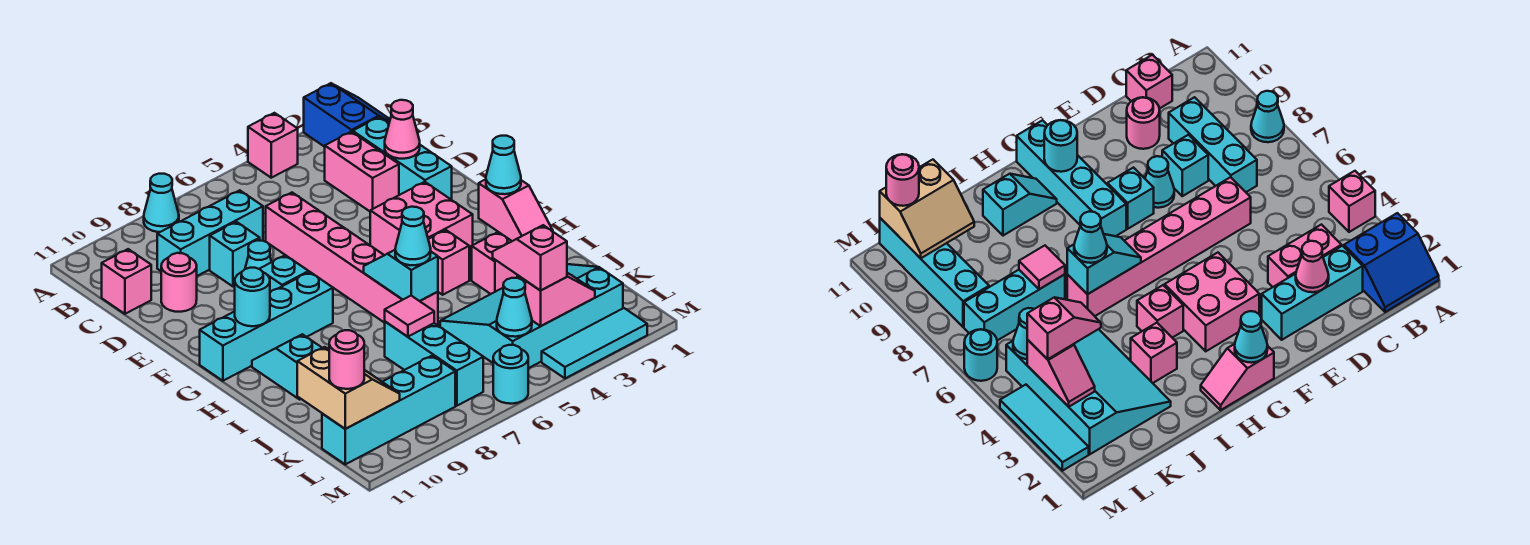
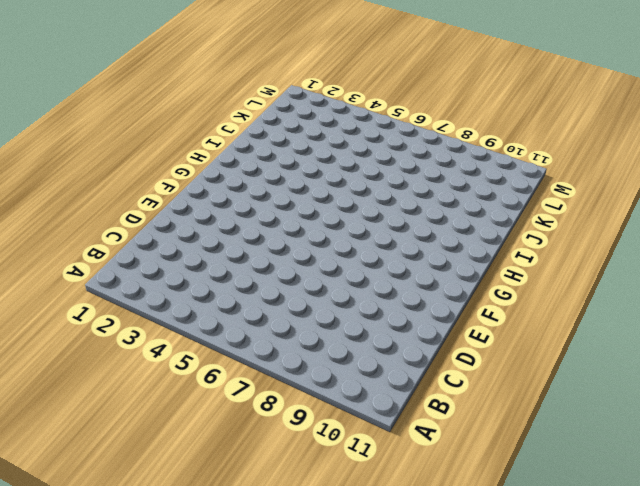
none -> blue slope A1:B2 level 1 top 2
none -> pink brick A4 level 1
none -> cyan cone A8 level 1
none -> cyan brick C2:E2 level 1

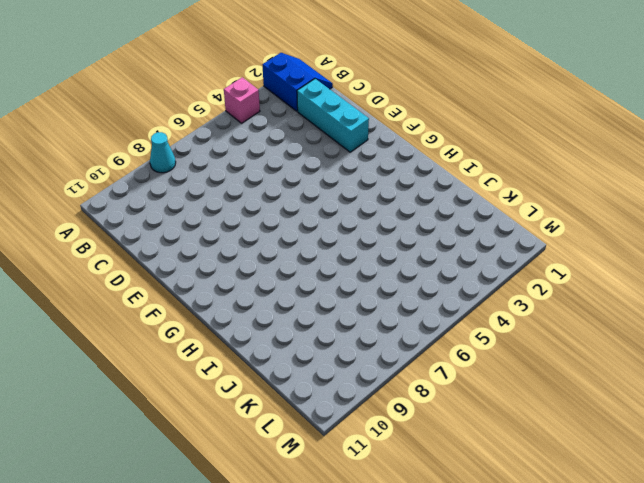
none -> pink brick C3:D3 level 1
none -> cyan brick C7:C9 level 1
none -> pink brick C11 level 1
none -> pink brick D6:I6 level 1

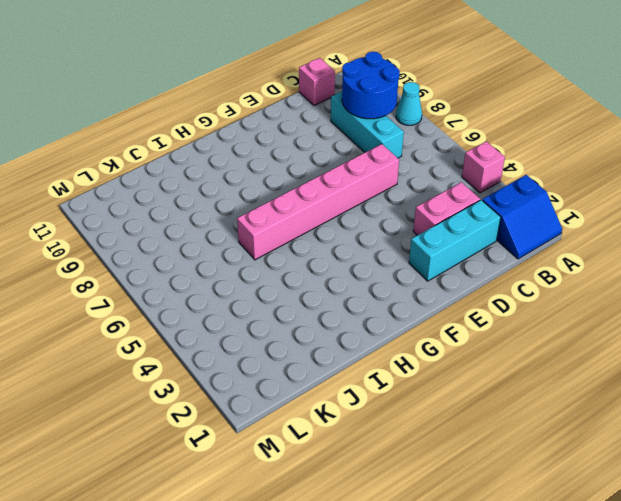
blue round brick B8:C9 level 2 -> none
none -> cyan brick D8 level 1
none -> pink round brick D10 level 1
none -> cyan cone E8 level 1
none -> pink brick F3:G4 level 1

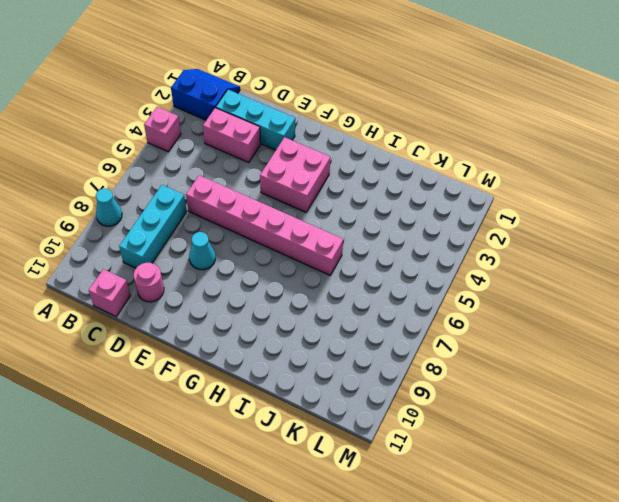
none -> cyan brick D8 level 1
none -> cyan brick F8 level 1
none -> pink slope G1:H1 level 1 top G
none -> cyan brick G8:G11 level 1

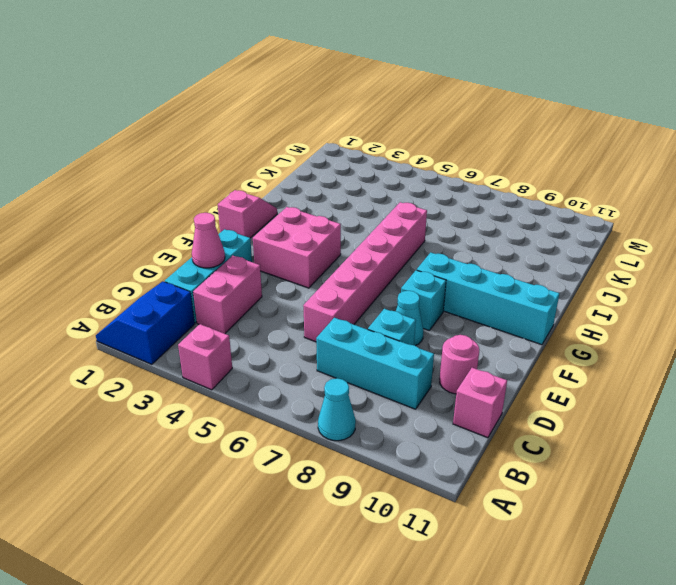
none -> pink brick H4 level 1
none -> cyan slope H10:I10 level 1 top I
none -> pink brick I3 level 1
none -> cyan slope J2:L5 level 1 top L

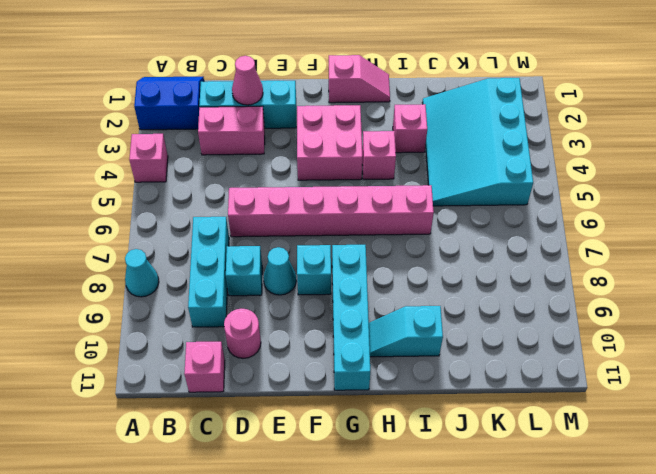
none -> cyan brick J7:L7 level 1
none -> cyan brick L8:L11 level 1
none -> cyan tile M2:M4 level 1
none -> cyan round brick M6 level 1

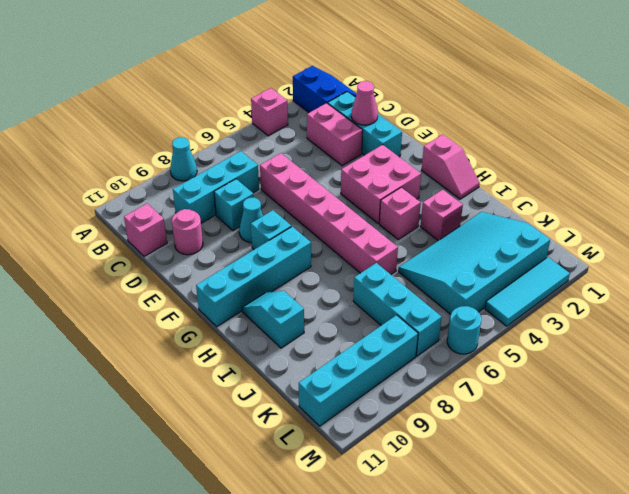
none -> cyan cone G1 level 2
none -> cyan round brick G10 level 2
none -> cyan slope H6:I6 level 2 top I
none -> pink tile J7 level 2

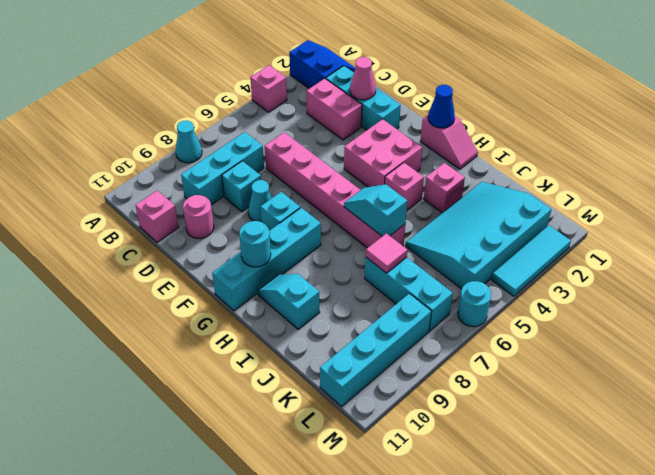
blue cone G1 level 2 -> cyan cone G1 level 2
none -> tan slope K10:L11 level 2 top 11
none -> pink slope L3:L4 level 2 top 4
none -> cyan cone L5 level 2
none -> cyan cone I6 level 3

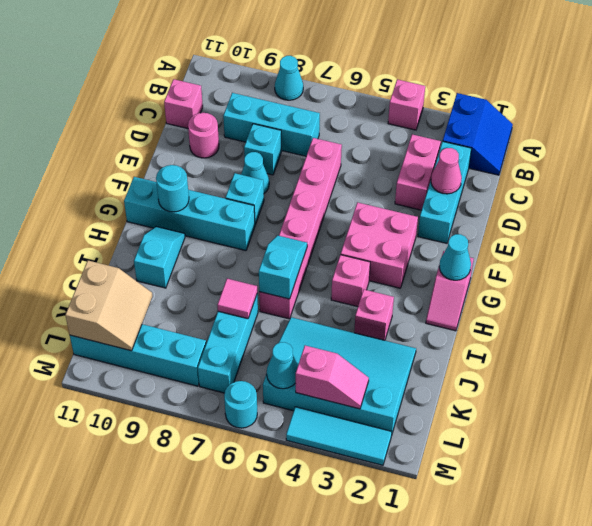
none -> cyan cone I6 level 3
none -> pink slope K4:L4 level 3 top L
none -> pink round brick L11 level 3

